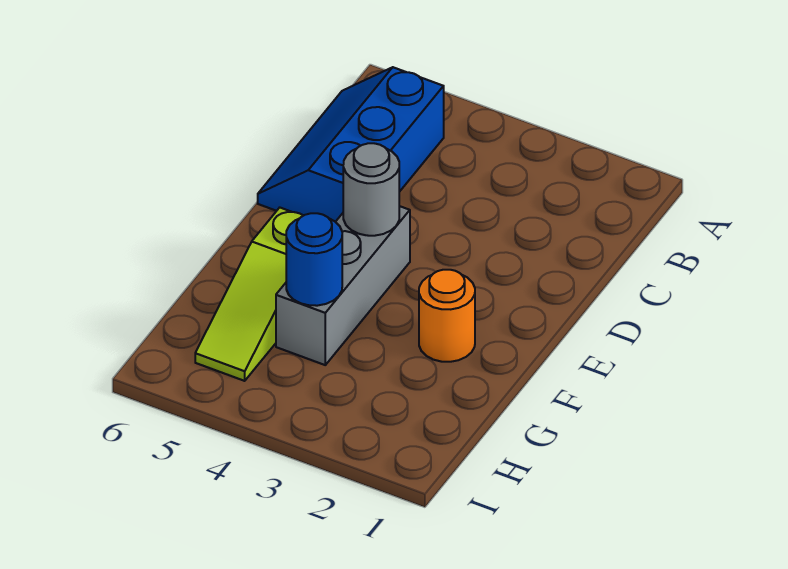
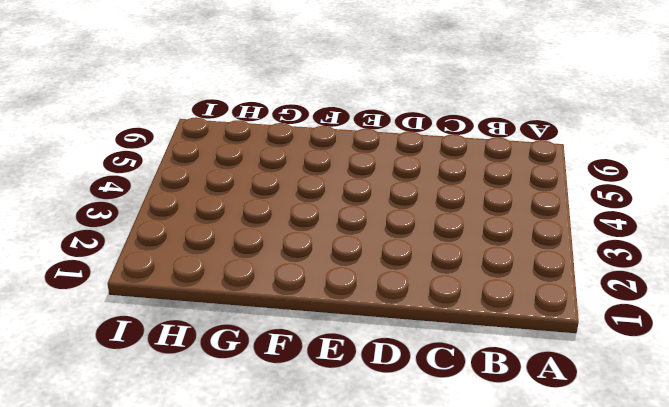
none -> blue slope B5:D6 level 1 top 5
none -> grey brick E4:G4 level 1

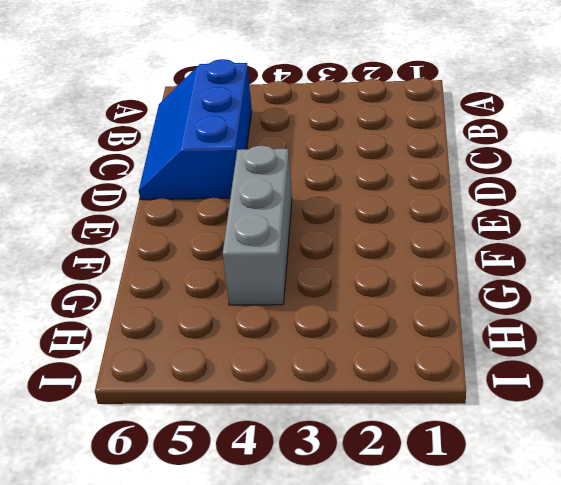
none -> orange round brick F2 level 1
none -> lime slope F5:H5 level 1 top F

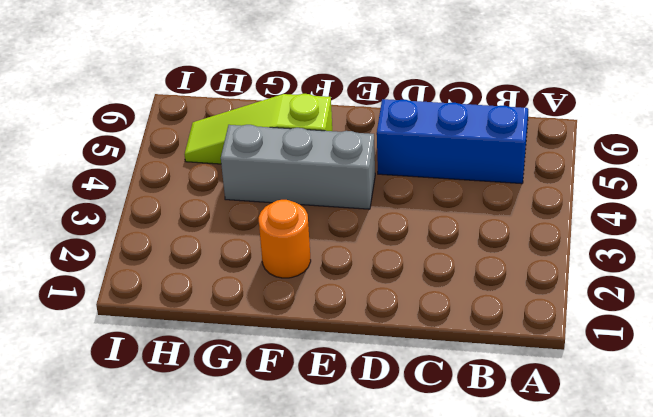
none -> grey round brick E4 level 2
none -> blue round brick G4 level 2

